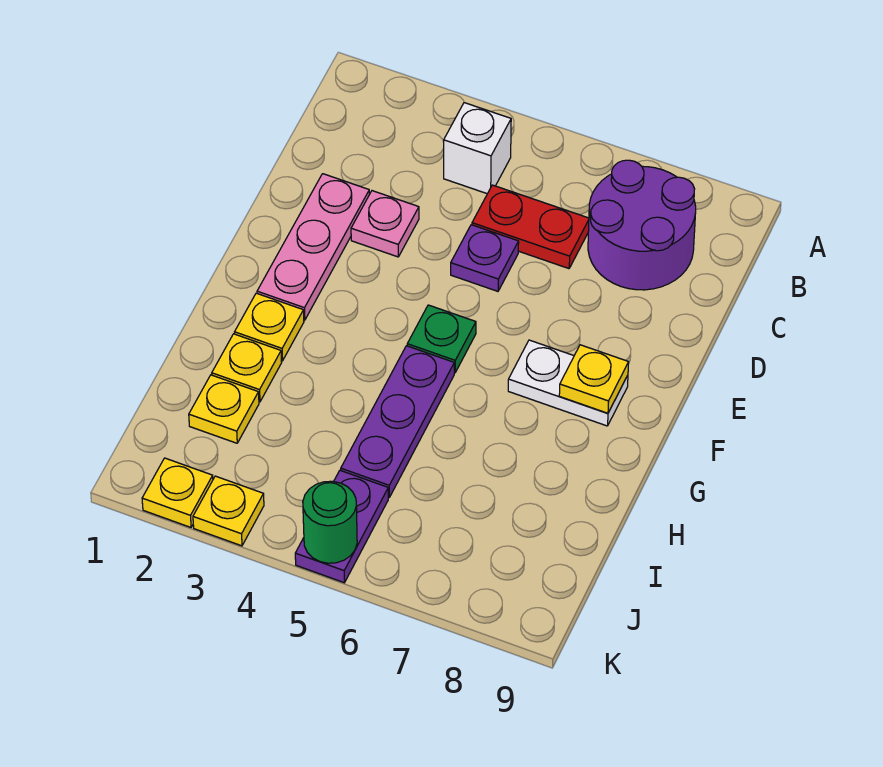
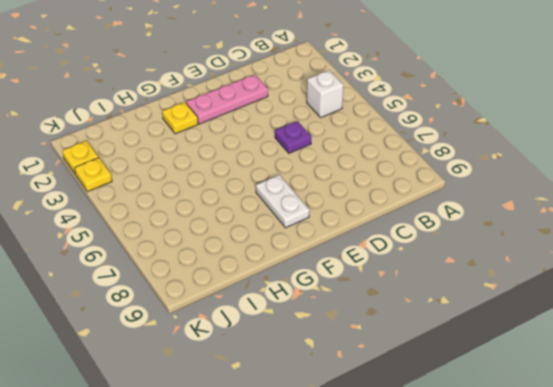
none -> purple round brick B7:C8 level 1
none -> red plate C5:C6 level 1
none -> pink plate D3 level 1

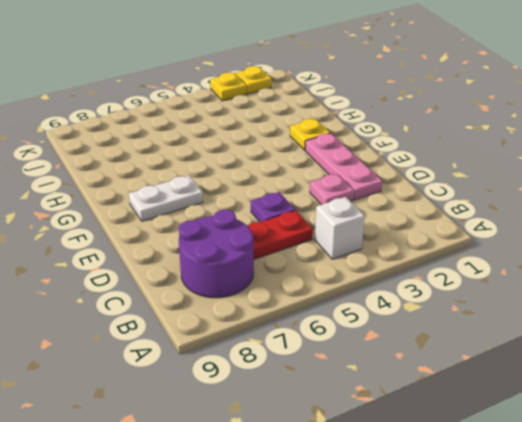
none -> green plate F5 level 1
none -> purple plate G5:I5 level 1
none -> yellow plate H2 level 1

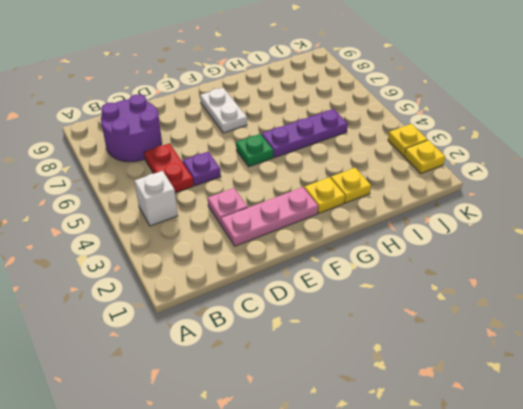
none -> yellow plate I2 level 1
none -> purple plate J5:K5 level 1
none -> yellow plate F8 level 2

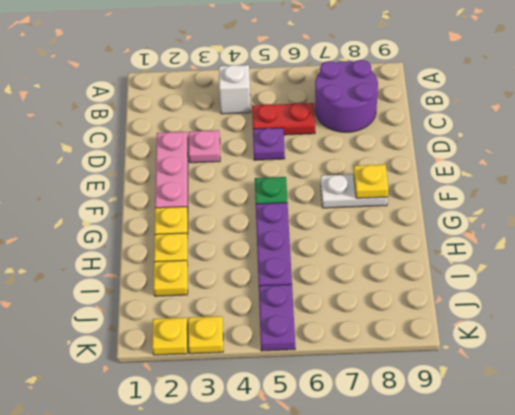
none -> green round brick K5 level 2

